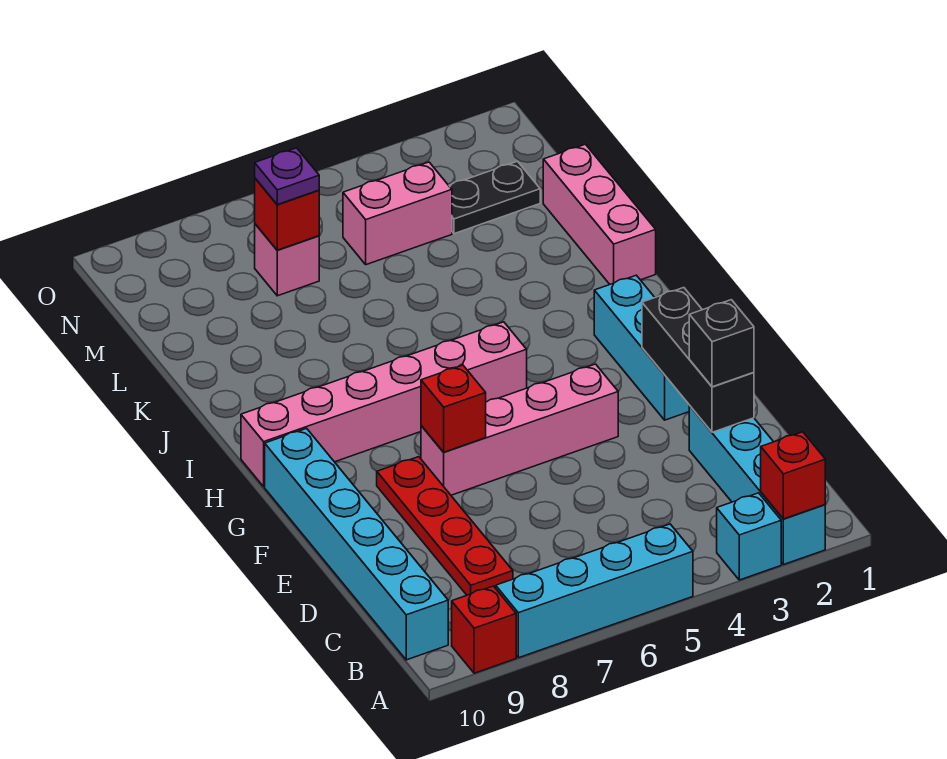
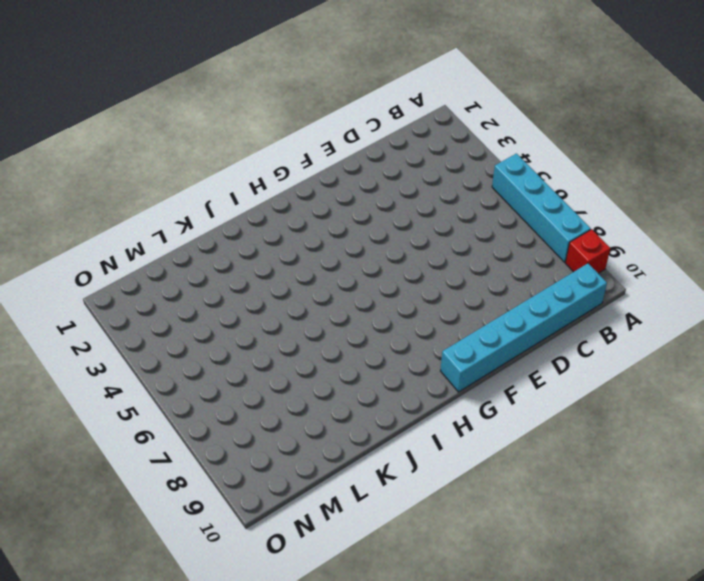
none -> cyan brick A2:D2 level 1
none -> cyan brick A3 level 1
none -> red plate C8:F8 level 1

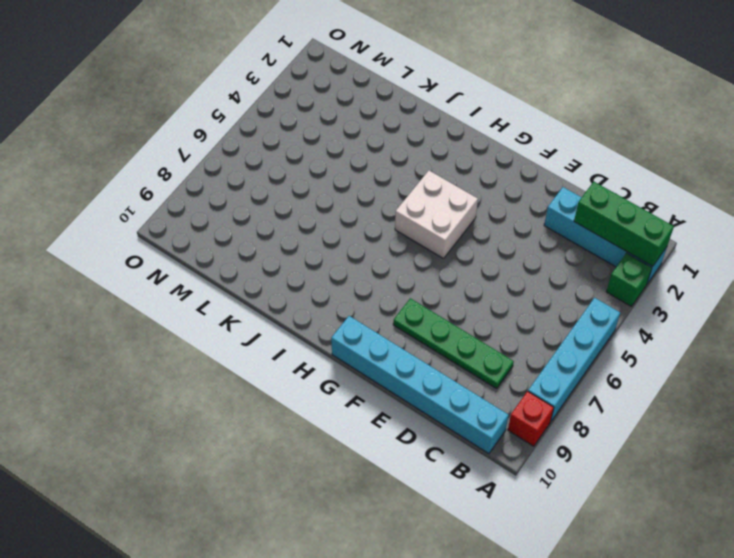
green brick A2:C2 level 2 -> red brick A2 level 2
green brick A3 level 1 -> cyan brick A3 level 1
green plate C8:F8 level 1 -> red plate C8:F8 level 1
white brick G4:H5 level 1 -> pink brick H5:H10 level 1
none -> cyan brick F2:H2 level 1
none -> pink brick F4:F7 level 1
none -> pink brick J1:L1 level 1

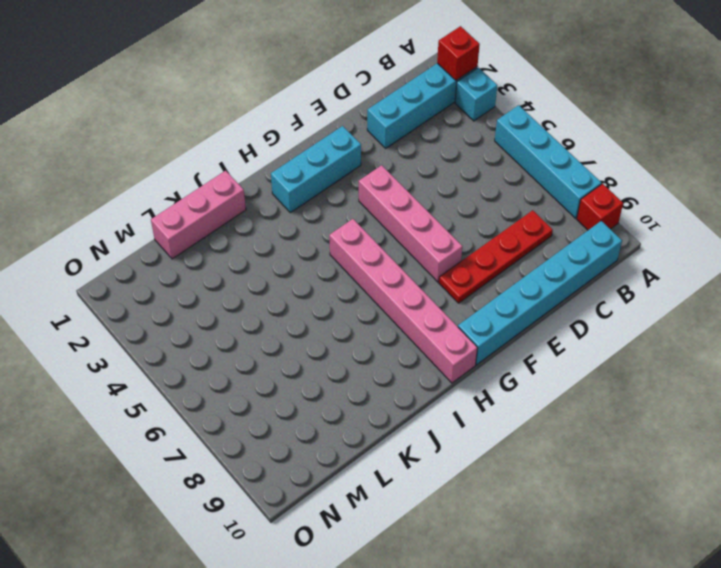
none -> black plate M2:M3 level 1
none -> pink brick M4:M5 level 1
none -> pink brick M7 level 1

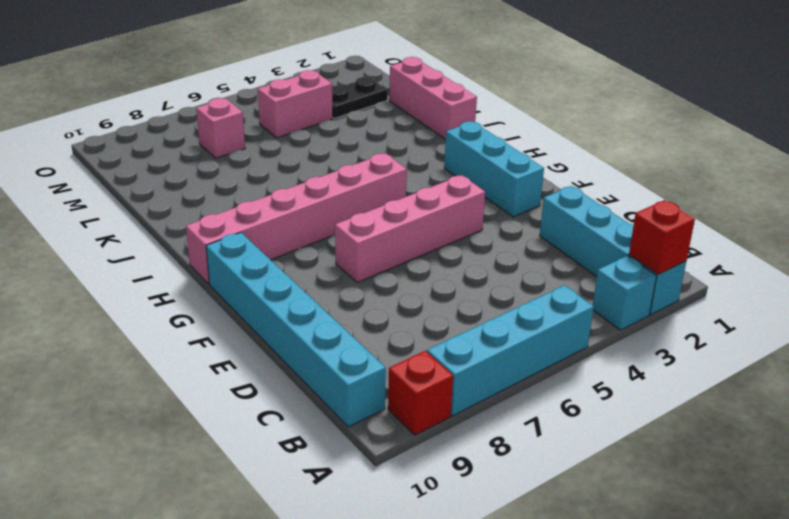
none -> red plate C8:F8 level 1
none -> black brick D2:F2 level 2
none -> red brick F7 level 2

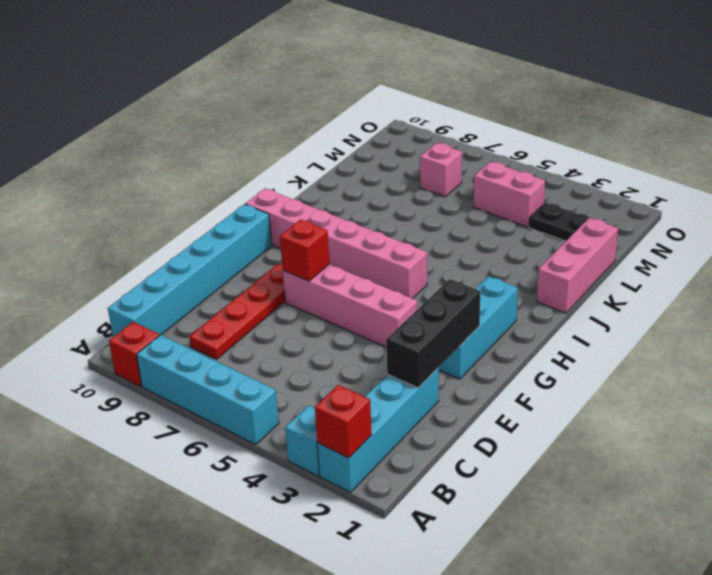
none -> red brick M7 level 2
none -> black brick D2 level 3
none -> purple plate M7 level 3

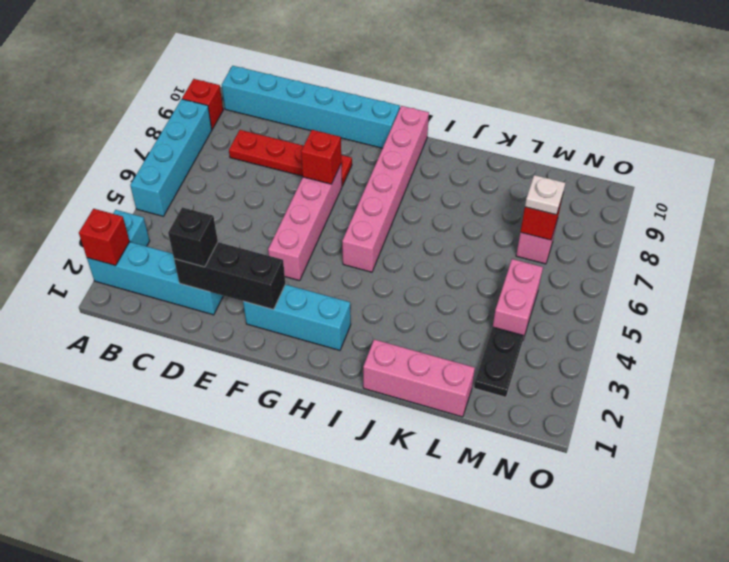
white plate M7 level 3 -> purple plate M7 level 3

